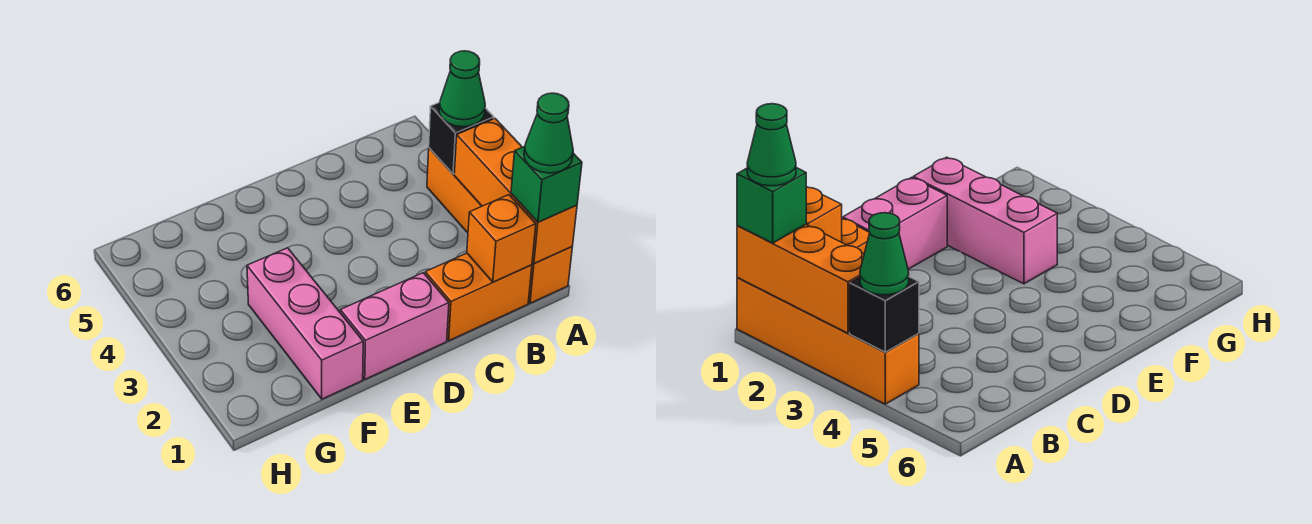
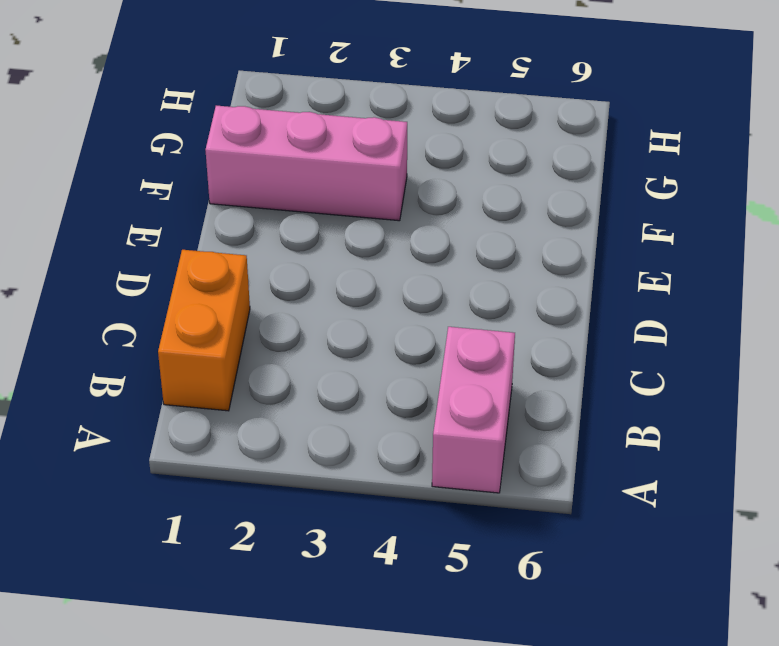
pink brick A5:B5 level 1 -> pink brick D1:E1 level 1
none -> orange brick A1:A4 level 1
none -> orange brick A1:A3 level 2

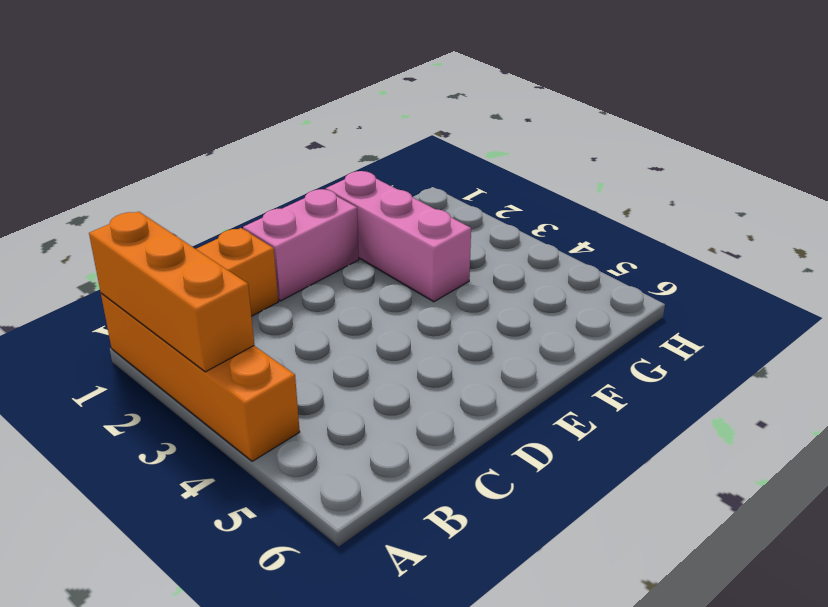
none -> black brick A4 level 2
none -> orange brick B1 level 2

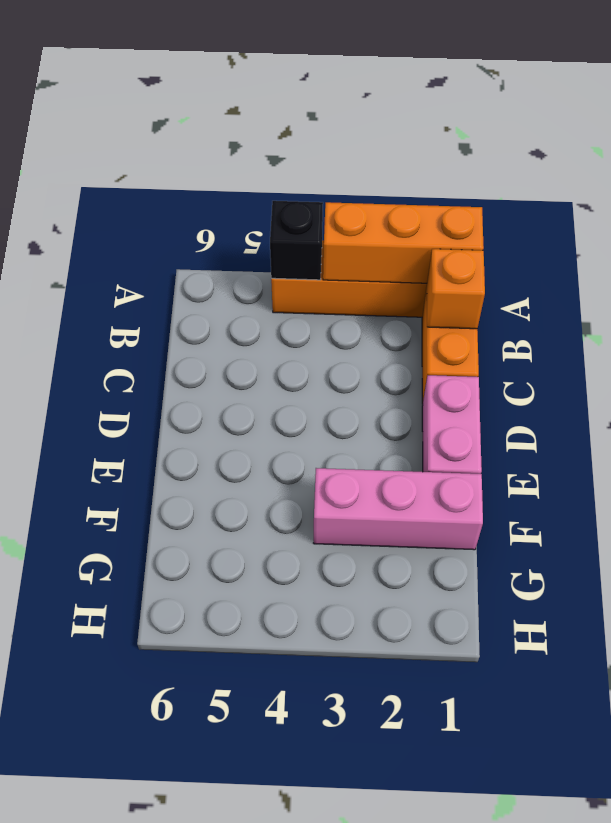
none -> green brick A1 level 3
none -> green cone A4 level 3

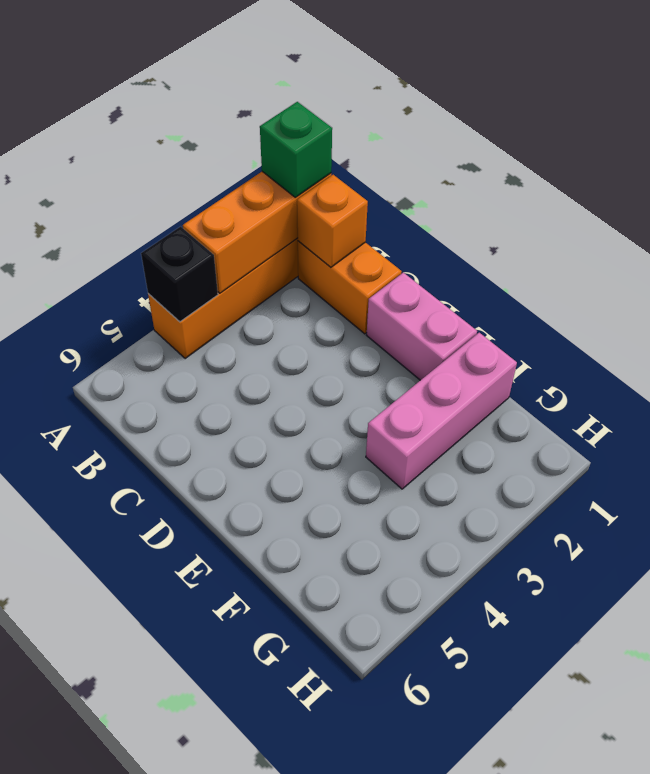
none -> green cone A4 level 3
none -> green cone A1 level 4

